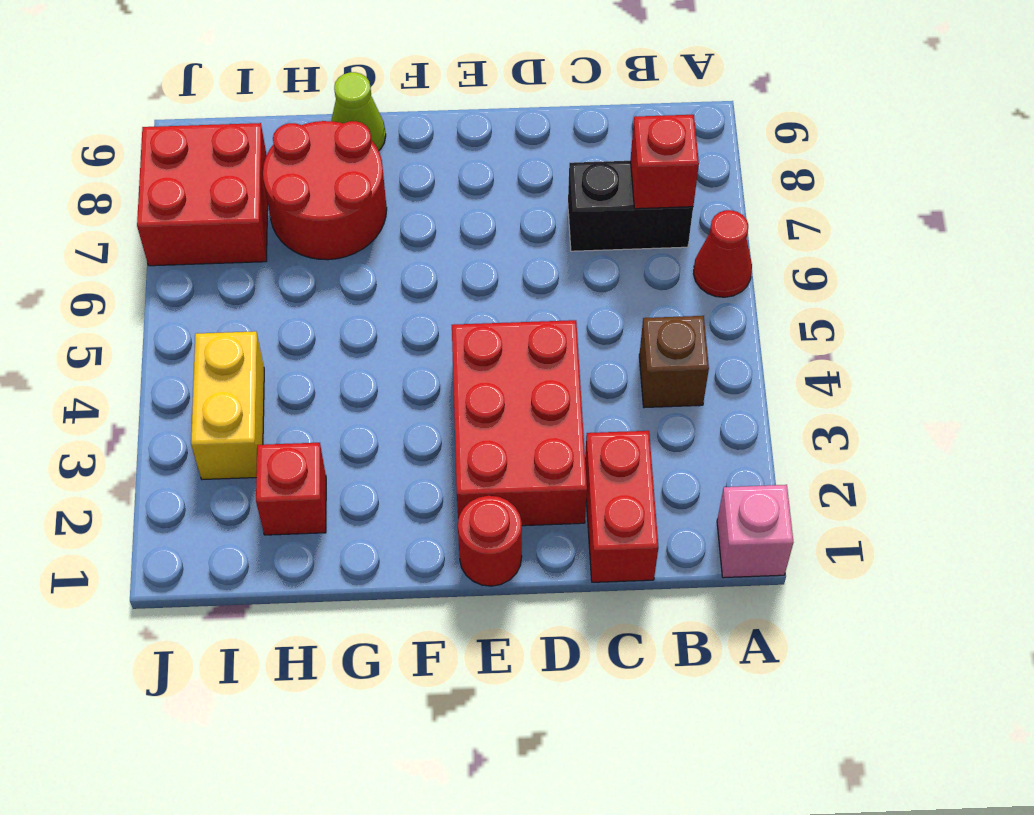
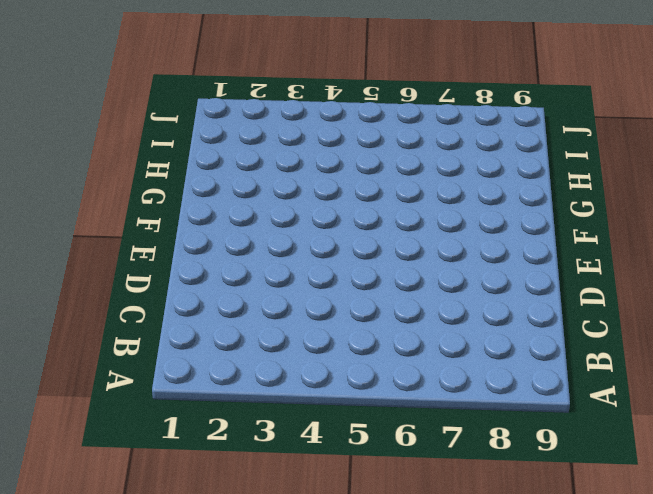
none -> pink brick A1 level 1
none -> red cone A6 level 1
none -> brown brick B4 level 1

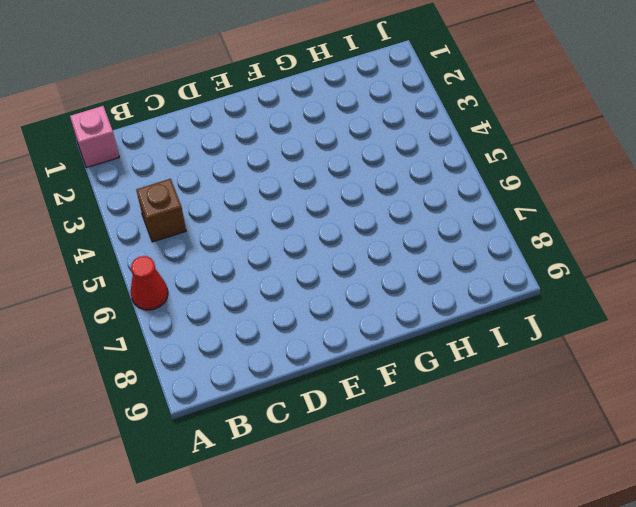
none -> black brick B7:C7 level 1
none -> red brick C1:C2 level 1
none -> red brick D2:E4 level 1

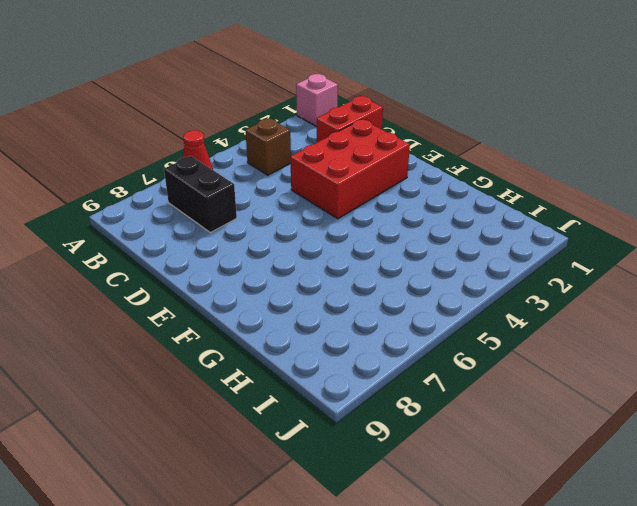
none -> red round brick E1 level 1
none -> red round brick G7:H8 level 1
none -> lime cone G9 level 1

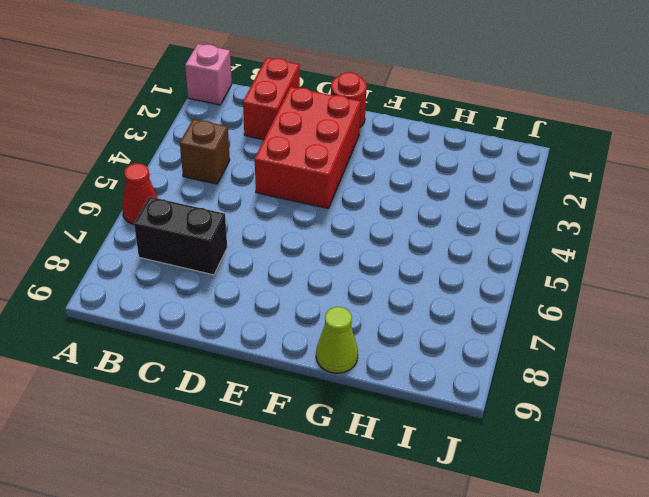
none -> red round brick G7:H8 level 1
none -> red brick H2 level 1
none -> yellow brick I3:I4 level 1

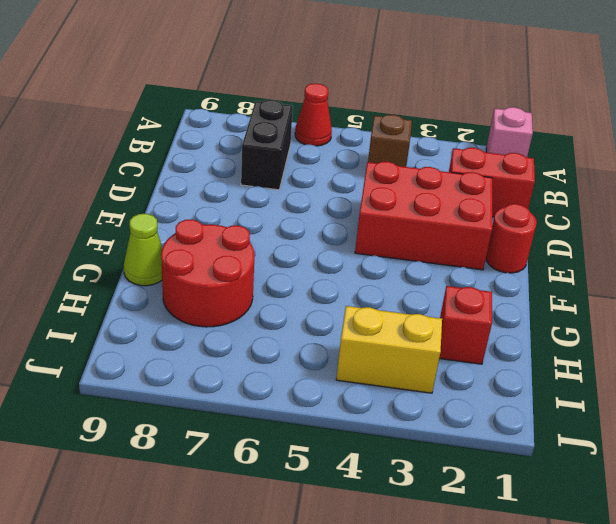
none -> red brick I7:J8 level 1
none -> red brick B7 level 2

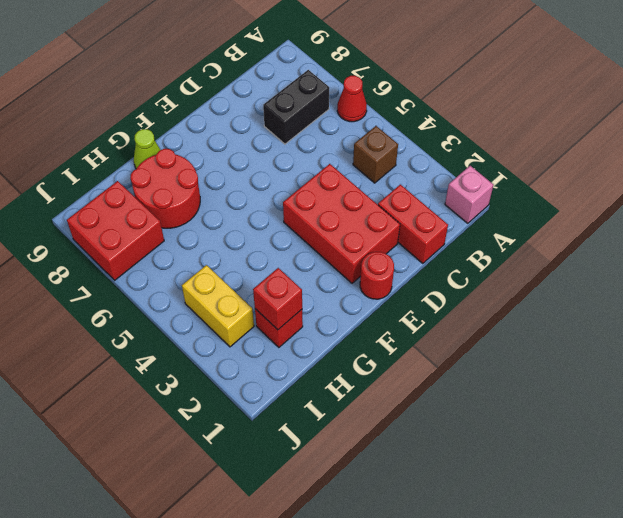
red brick H2 level 2 -> red brick B7 level 2

